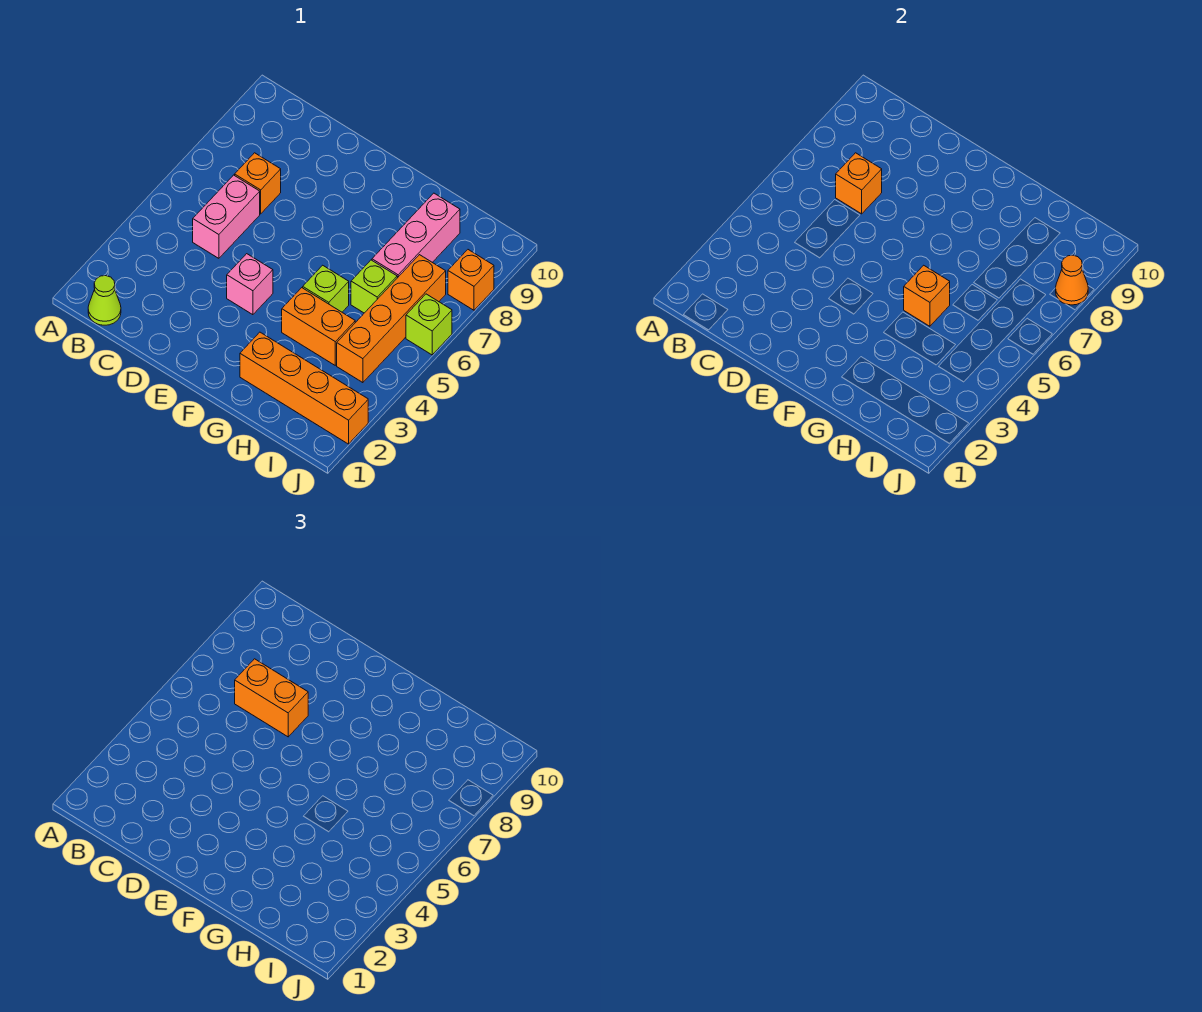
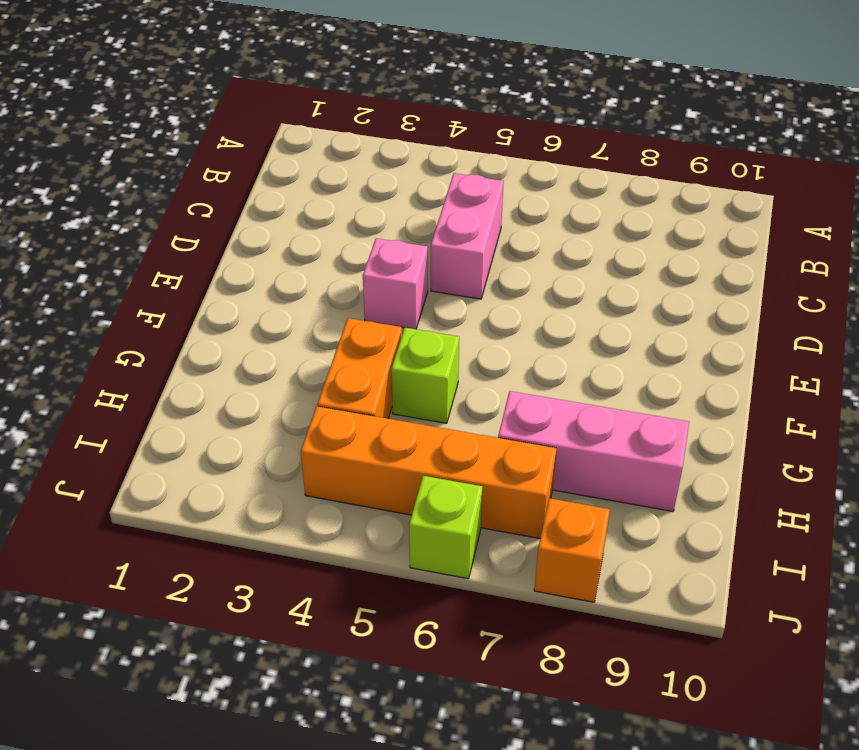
pink brick C5:D5 level 1 -> pink brick C5:C6 level 1
none -> lime cone B1 level 1
none -> orange brick C7 level 1
none -> orange brick G2:J2 level 1

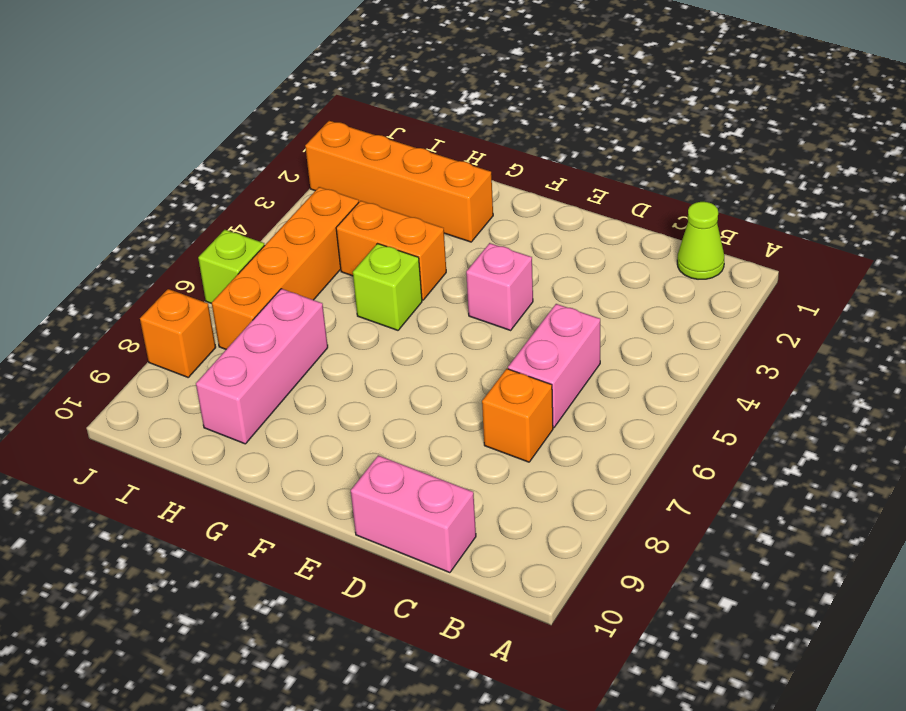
pink brick C10:D10 level 1 -> none
none -> lime brick H6 level 1
none -> orange brick C7 level 2
none -> orange brick G5 level 2

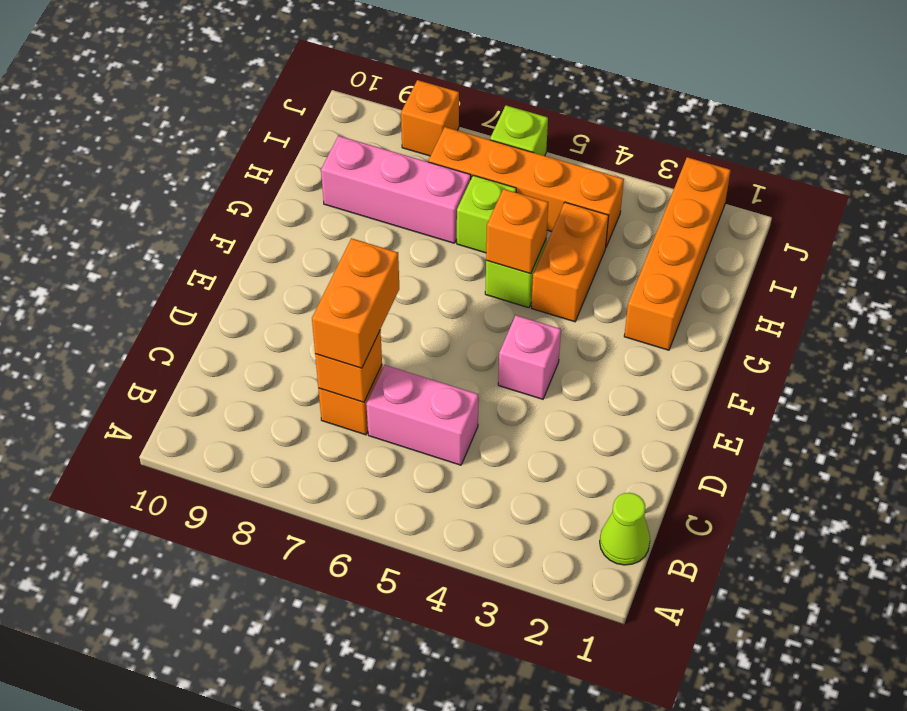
none -> orange cone J8 level 2

